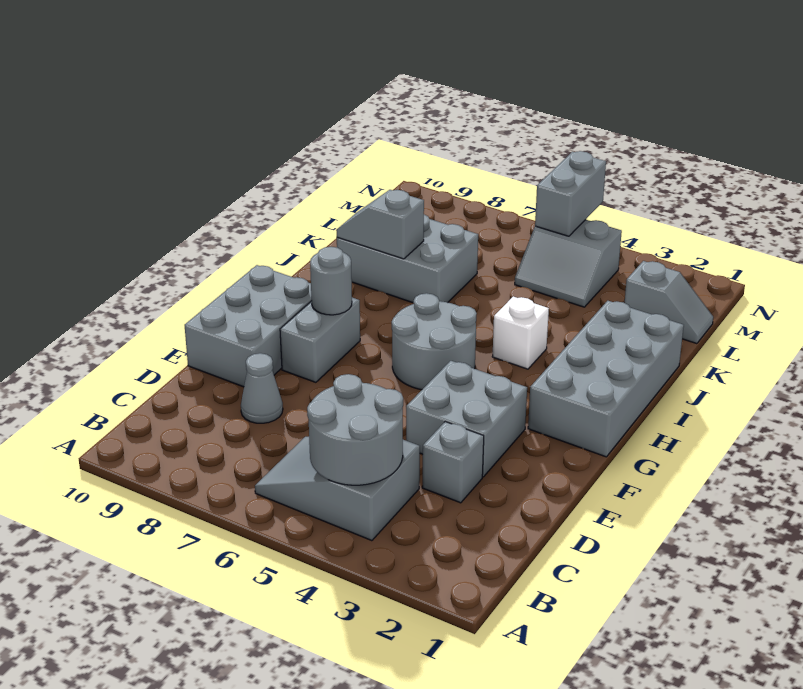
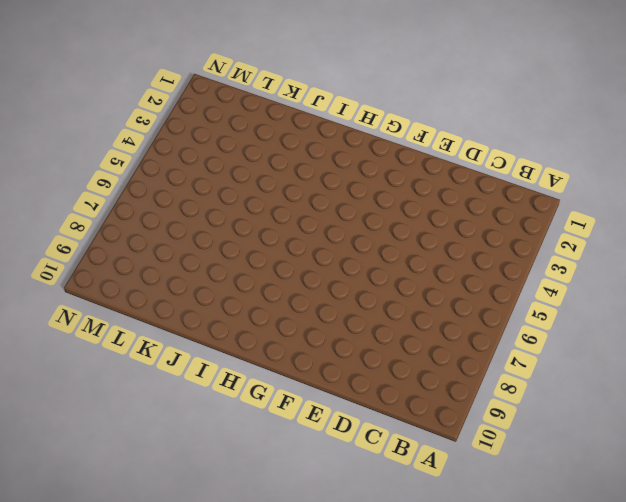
none -> grey slope B4:C6 level 1 top 4
none -> grey brick D3 level 1
none -> grey cone D8 level 1

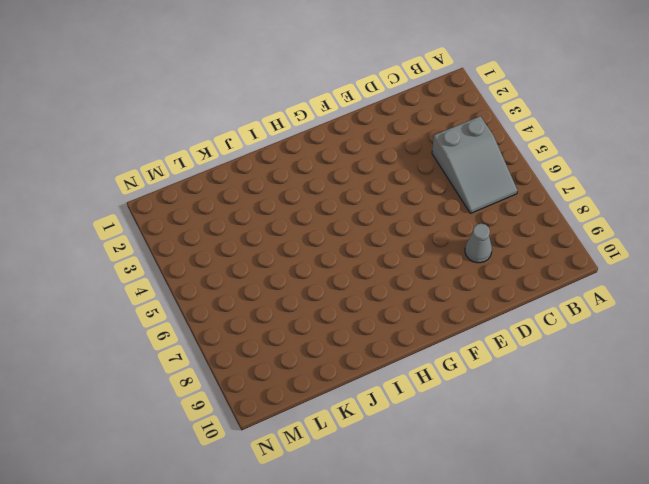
none -> grey brick D3 level 1
none -> grey brick E3:F4 level 1
none -> grey brick E9:G10 level 1

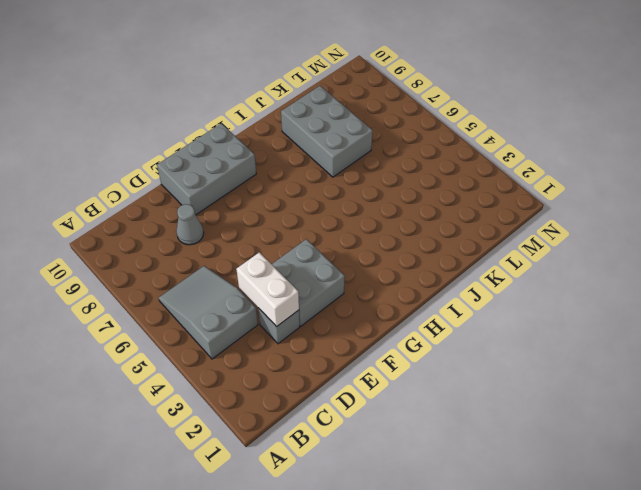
white brick D3:D4 level 2 -> none
none -> grey brick F8:G8 level 1
none -> grey brick G1:J2 level 1
none -> grey round brick G5:H6 level 1

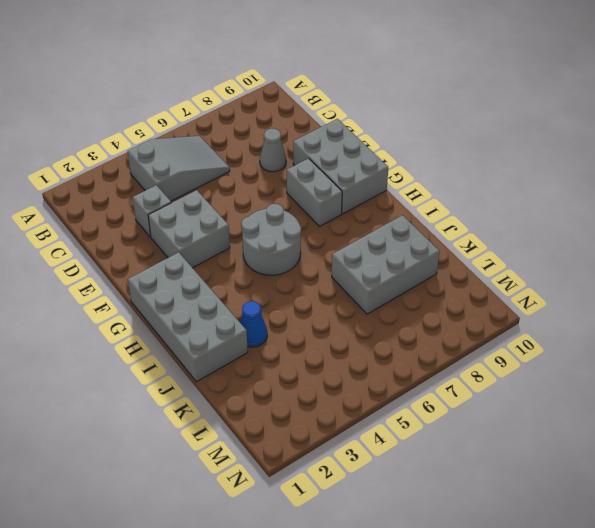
blue cone J3 level 1 -> none
none -> white brick I4 level 1
none -> grey slope L1:L2 level 1 top 2
none -> grey slope L4:M5 level 1 top M

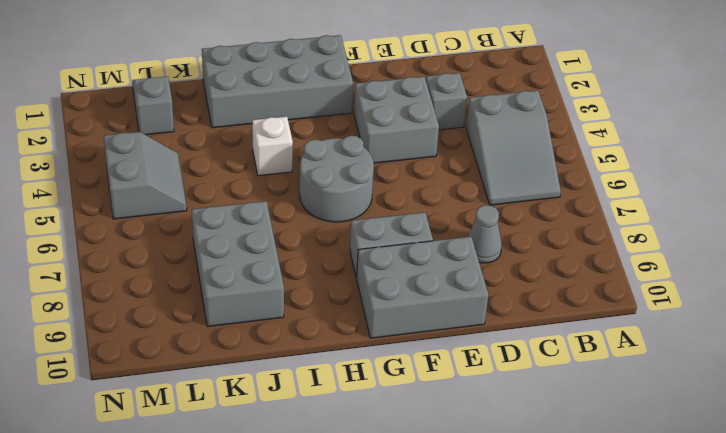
none -> grey round brick B4:C5 level 2
none -> grey round brick G8 level 2
none -> grey slope J8:J9 level 2 top 8

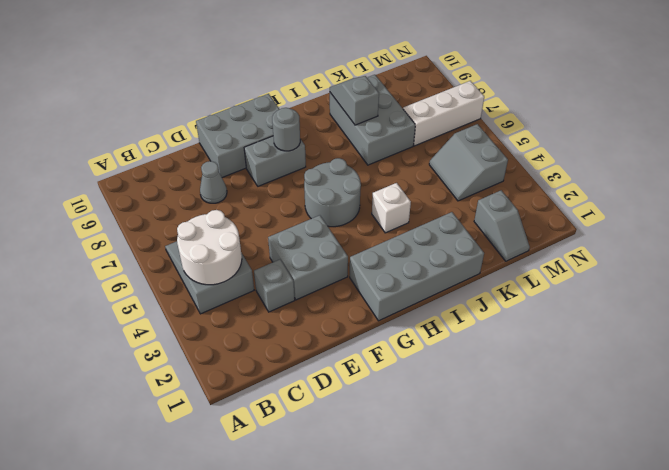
white round brick B4:C5 level 2 -> grey round brick B4:C5 level 2
white brick L7:N7 level 1 -> none
none -> grey brick M5:N5 level 2

